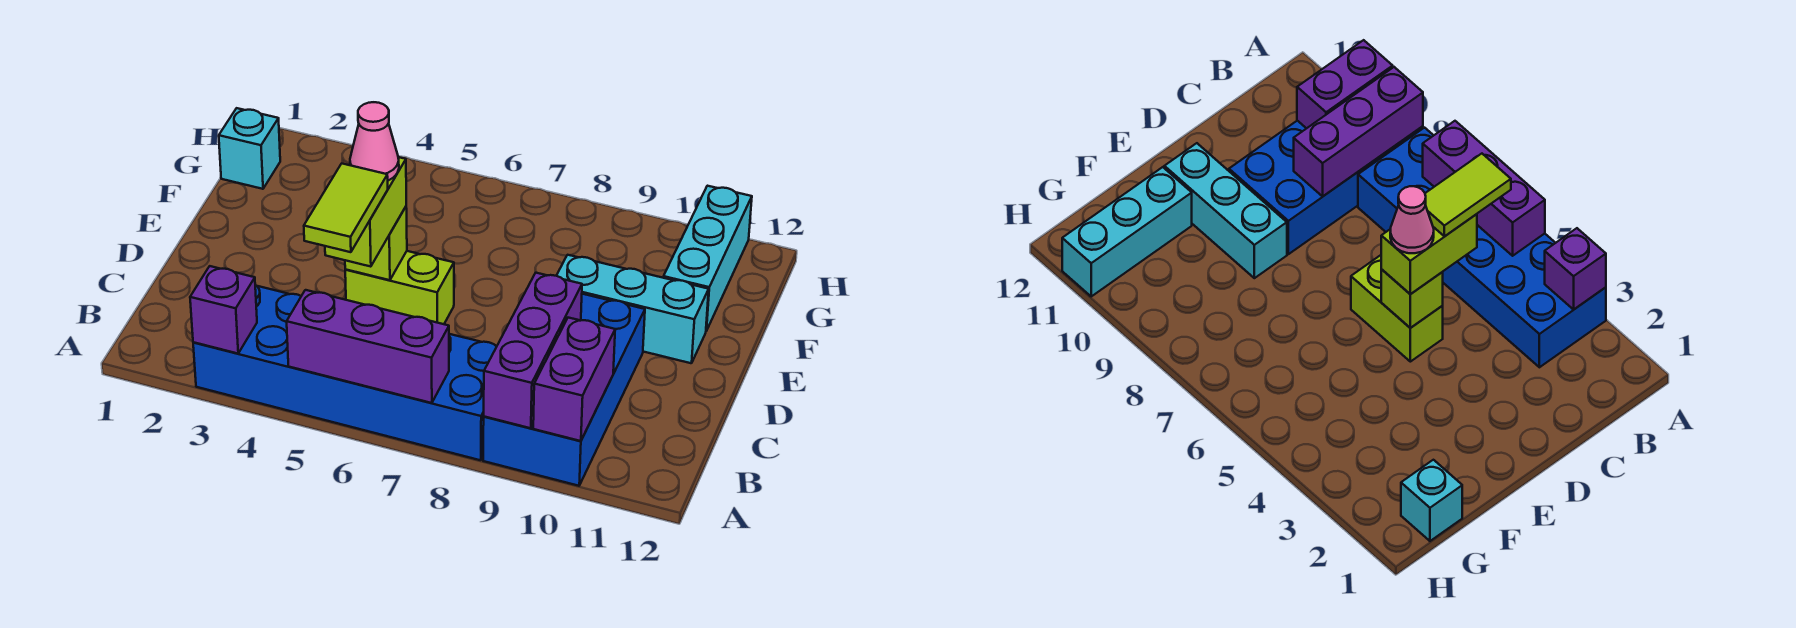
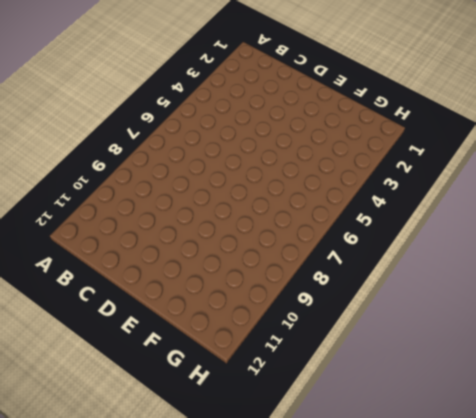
none -> blue brick A3:B8 level 1
none -> blue brick A9:D10 level 1
none -> lime brick D5:D6 level 1

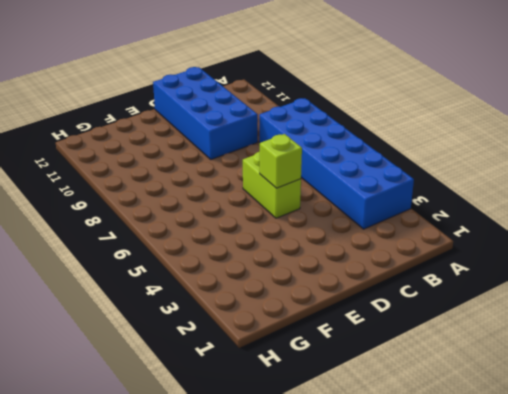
blue brick C9:D12 level 1 -> blue brick A9:D10 level 1
none -> cyan brick E9:E11 level 1
none -> cyan brick F11:H11 level 1
none -> cyan brick G1 level 1

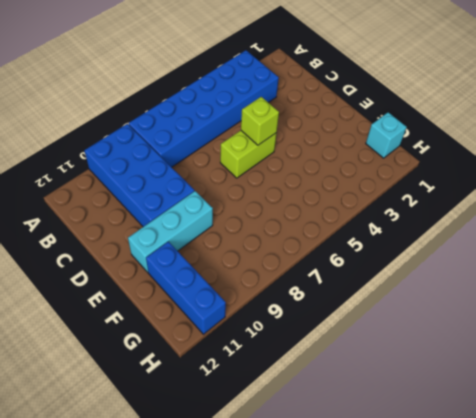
blue brick F11:H11 level 1 -> cyan brick F11:H11 level 1
none -> purple brick A3 level 2
none -> purple brick A5:A7 level 2
none -> purple brick A9:C9 level 2

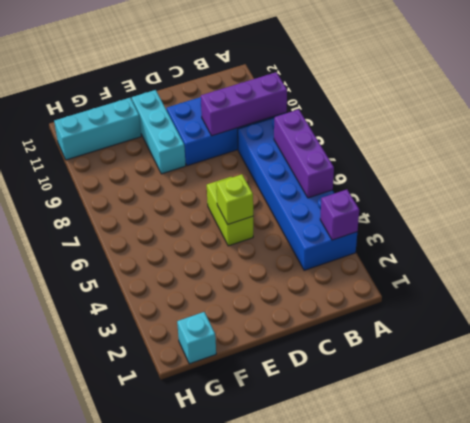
none -> purple brick A10:B10 level 2
none -> lime brick C5:D5 level 3
none -> lime tile B5:C5 level 4

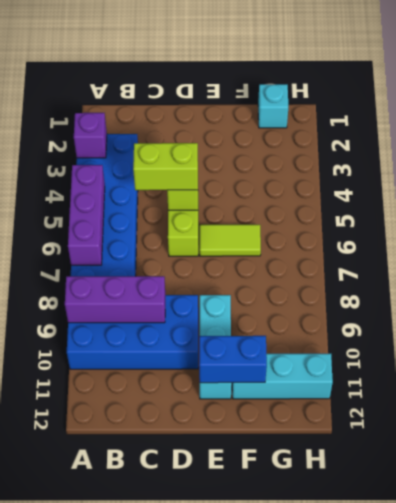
lime tile E6:F6 level 1 -> lime tile B5:C5 level 4
blue brick E11:F11 level 2 -> none
none -> purple brick A10:B10 level 2
none -> pink cone D5 level 4

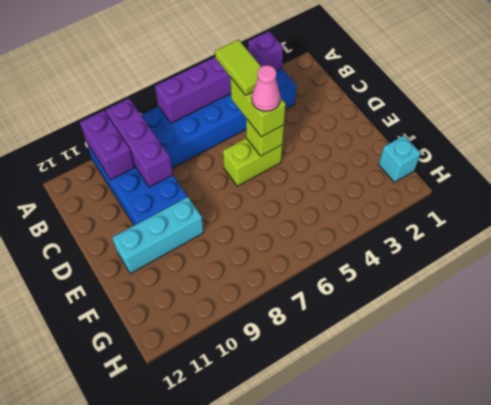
none -> cyan brick F11:H11 level 1

